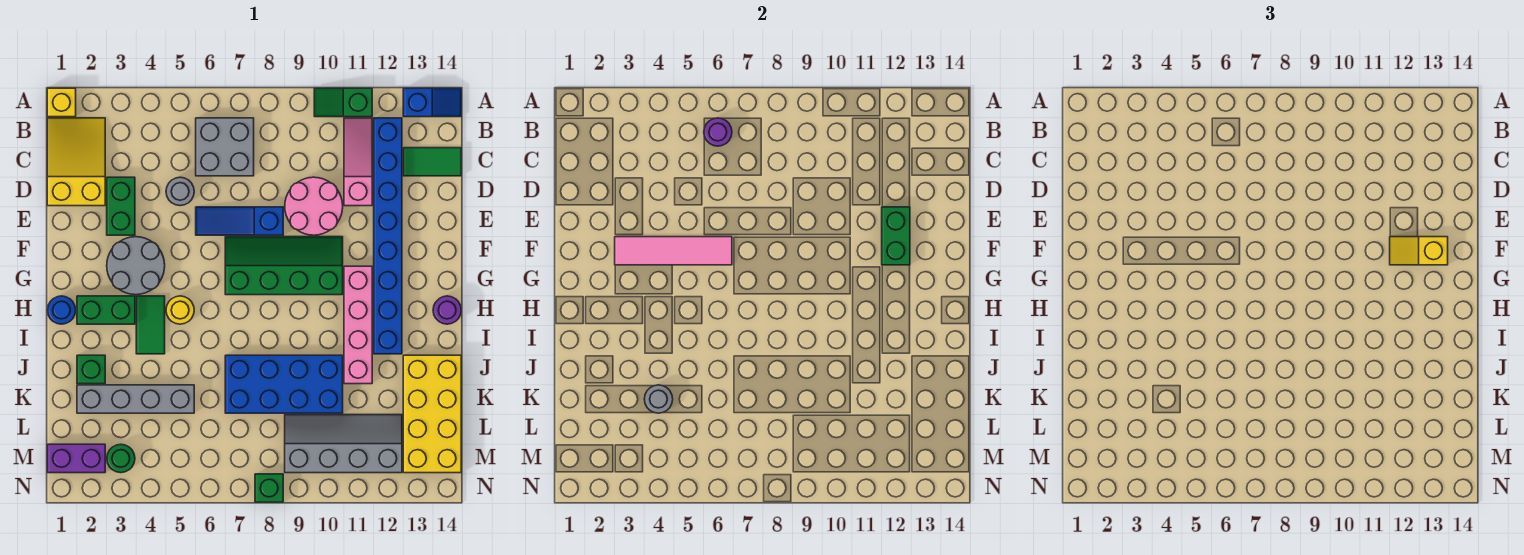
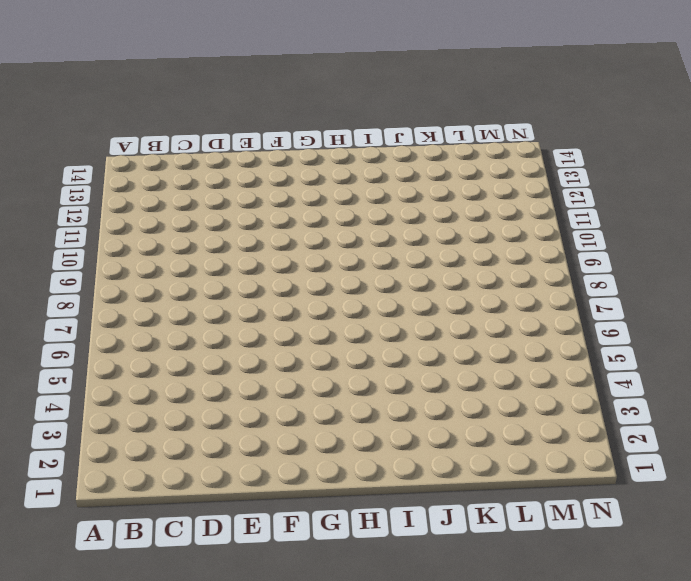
none -> yellow brick A1 level 1
none -> green slope A10:A11 level 1 top 11
none -> blue slope A13:A14 level 1 top 13
none -> yellow slope B1:D2 level 1 top D

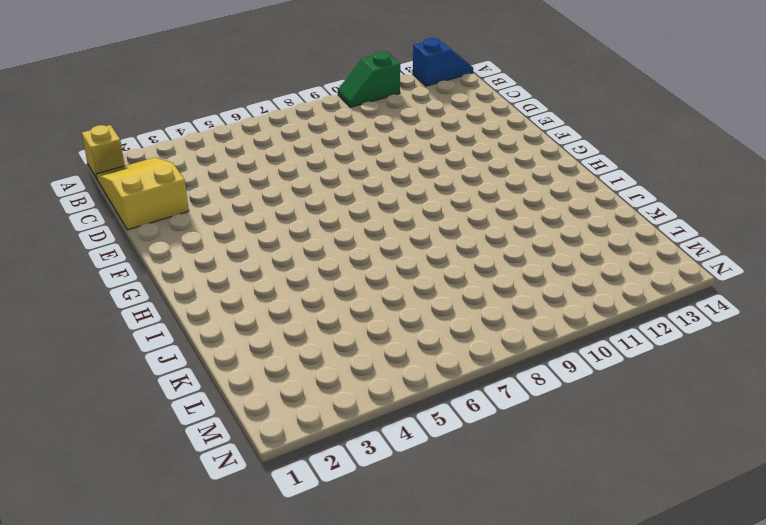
none -> grey brick B6:C7 level 1
none -> pink slope B11:D11 level 1 top D
none -> blue brick B12:I12 level 1
none -> green tile C13:C14 level 1

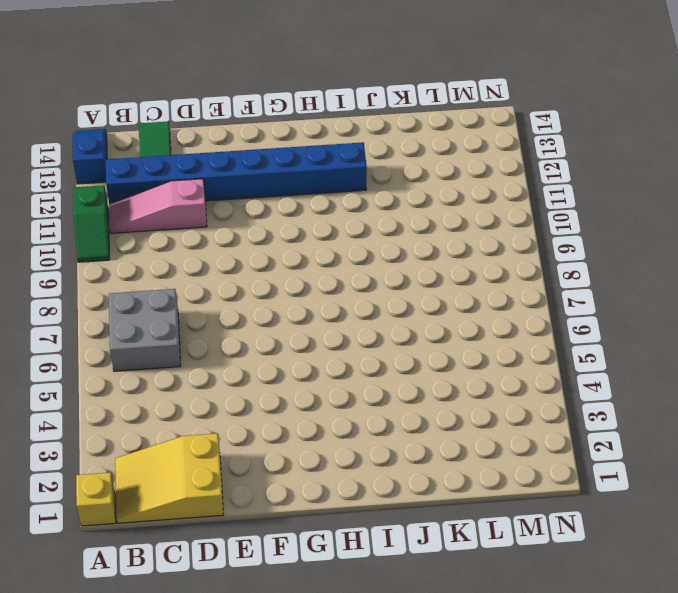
none -> green brick D3:E3 level 1
none -> grey round brick D5 level 1
none -> pink round brick D9:E10 level 1
none -> blue slope E6:E8 level 1 top 8

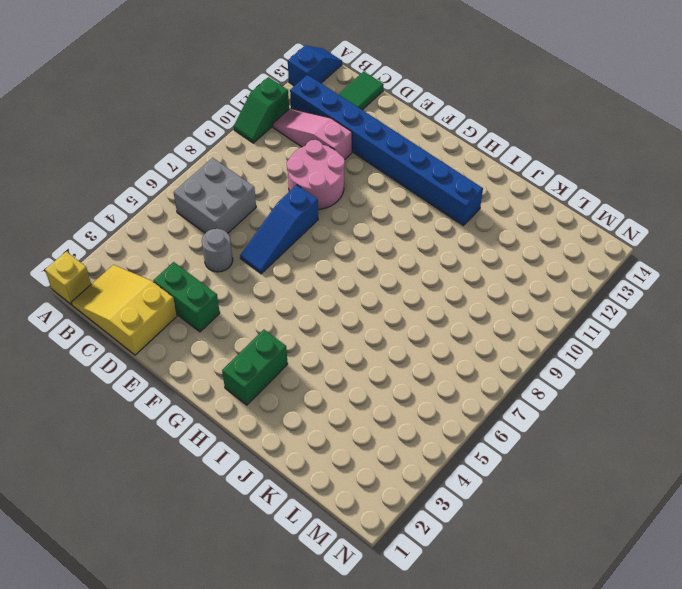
none -> grey round brick F3:G4 level 1
none -> green slope F7:G10 level 1 top G
none -> pink brick G11:J11 level 1
none -> blue round brick H1 level 1

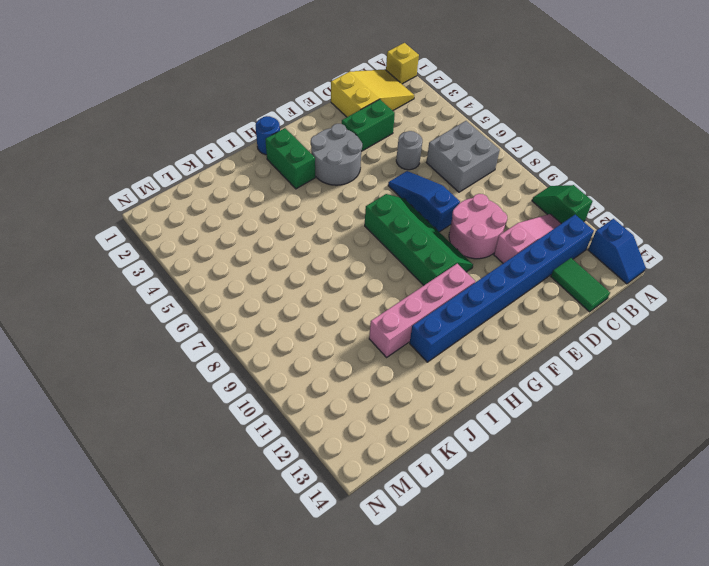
none -> green tile H4:I4 level 1
none -> yellow round brick H5 level 1
none -> purple round brick H14 level 1
none -> green brick J2 level 1

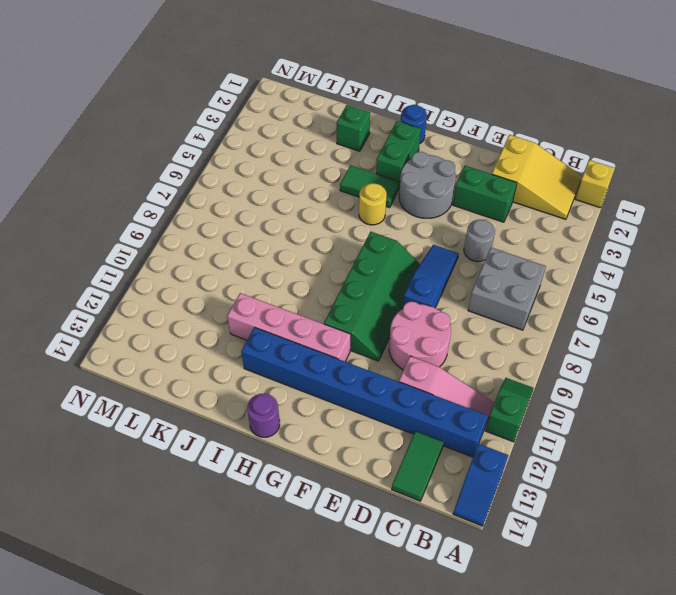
none -> blue brick J7:K10 level 1
none -> yellow brick J13:M14 level 1
none -> grey brick K2:K5 level 1
none -> grey slope L9:M12 level 1 top M

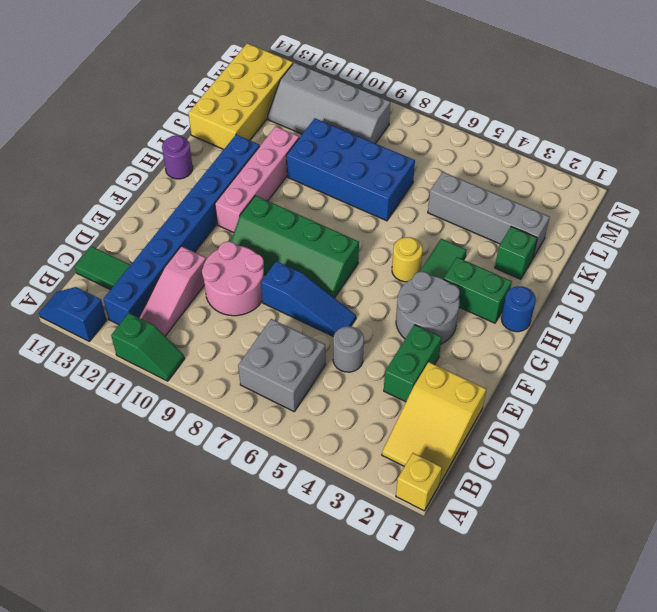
none -> purple brick M1:M2 level 1
none -> green round brick M3 level 1
none -> green brick N8 level 1
none -> purple round brick B6 level 2

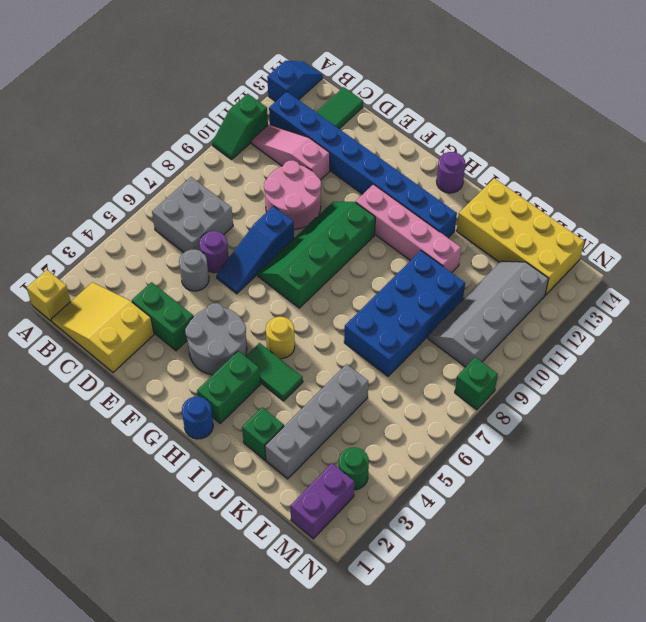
purple round brick D6 level 1 -> purple round brick B6 level 2
none -> green brick E12:F12 level 2
none -> pink tile F3:F6 level 2
none -> grey round brick K4 level 2
none -> yellow slope F12:F13 level 3 top 13

